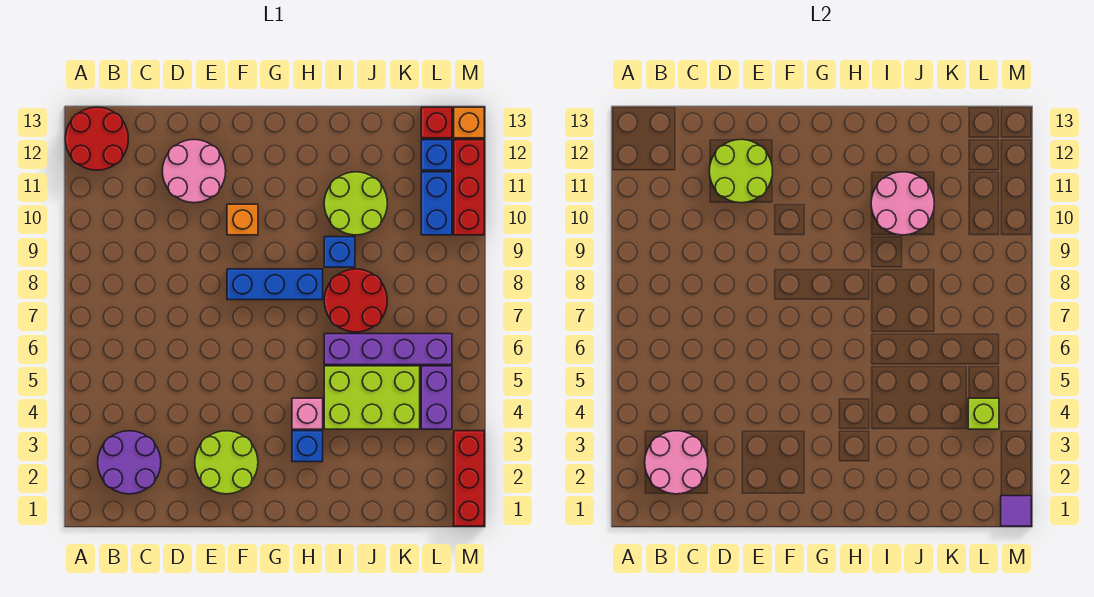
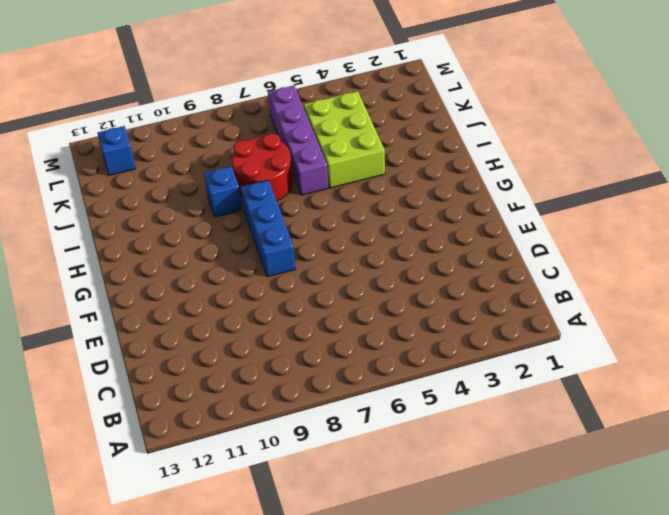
none -> red round brick A12:B13 level 1
none -> purple round brick B2:C3 level 1
none -> pink round brick D11:E12 level 1

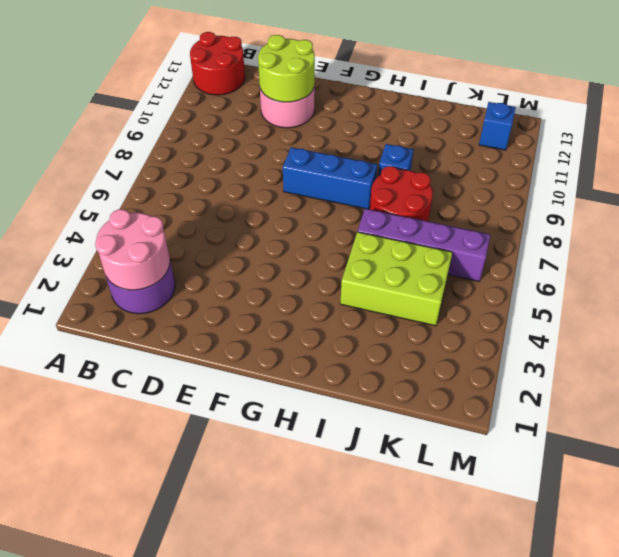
none -> lime round brick E2:F3 level 1
none -> orange brick F10 level 1
none -> blue brick H3 level 1

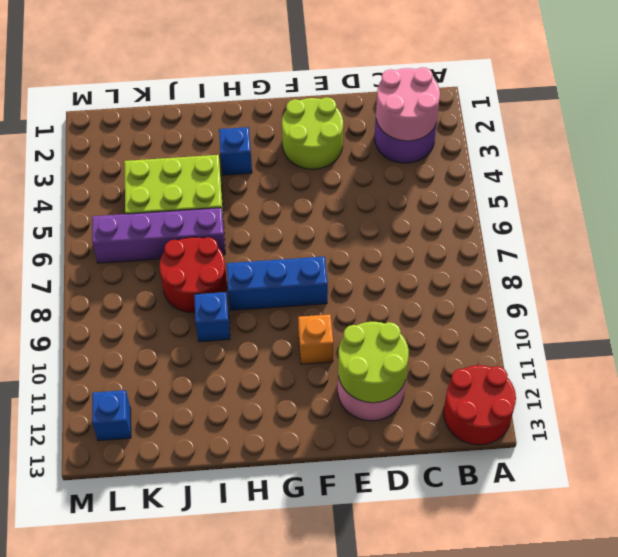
none -> pink brick H4 level 1
none -> lime round brick I10:J11 level 1
none -> purple brick L4:L5 level 1

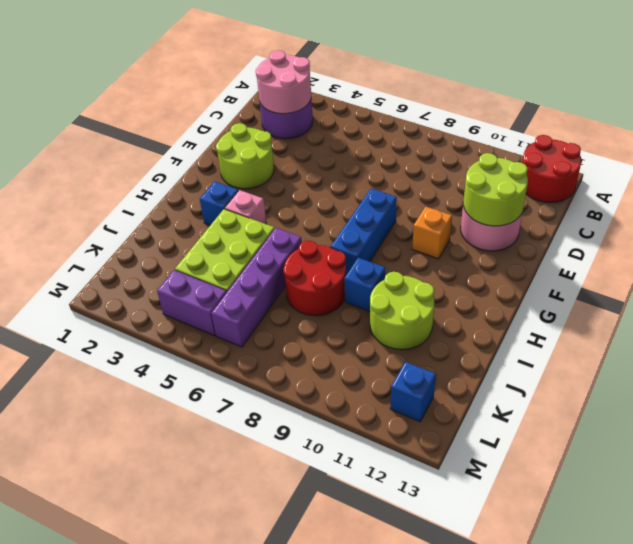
none -> blue brick L10:L11 level 1
none -> red brick L13 level 1
none -> red brick M1:M3 level 1

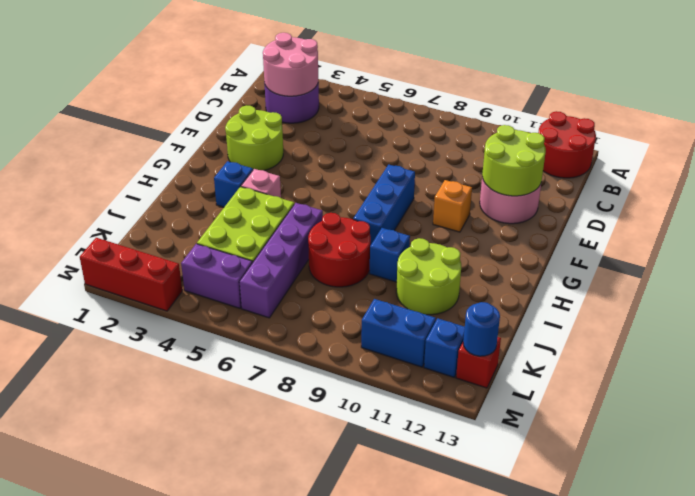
blue round brick L13 level 2 -> none
none -> red brick M10:M12 level 1
none -> orange brick M13 level 1
none -> pink round brick I10:J11 level 2

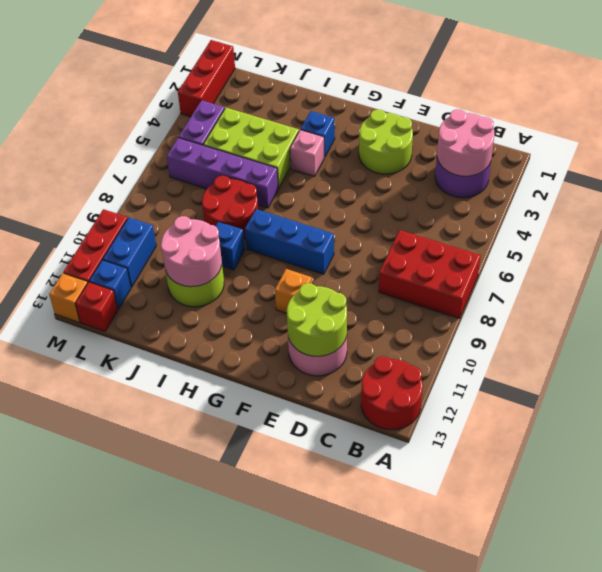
red brick A7:C8 level 1 -> none
none -> lime brick L4 level 2
none -> purple tile M1 level 2

